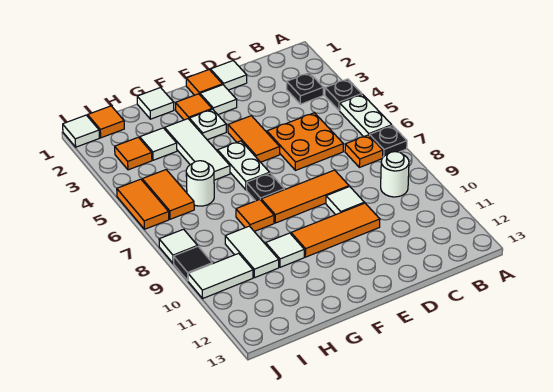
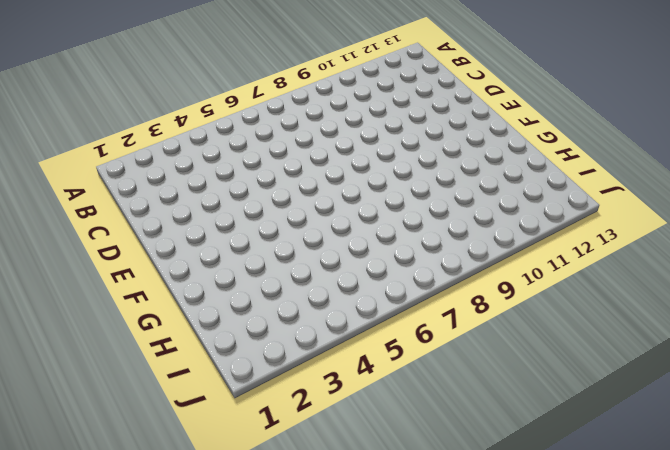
none -> black plate A4 level 1
none -> white plate A5:A6 level 1
none -> black plate A7 level 1
none -> black plate B3 level 1

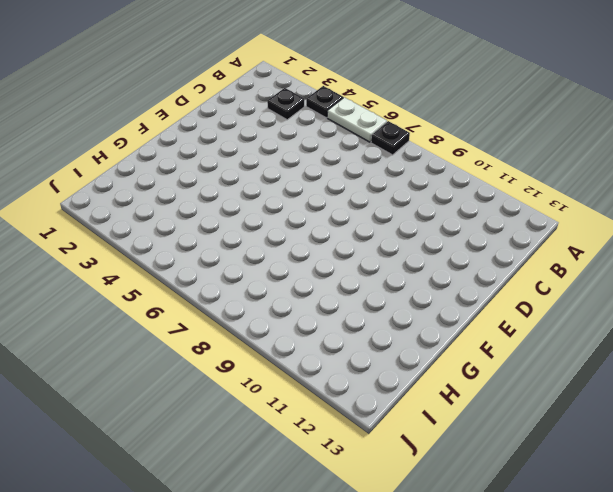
none -> orange plate B7 level 1
none -> white round brick B9 level 1
none -> orange plate C5:D6 level 1
none -> white tile D1 level 1

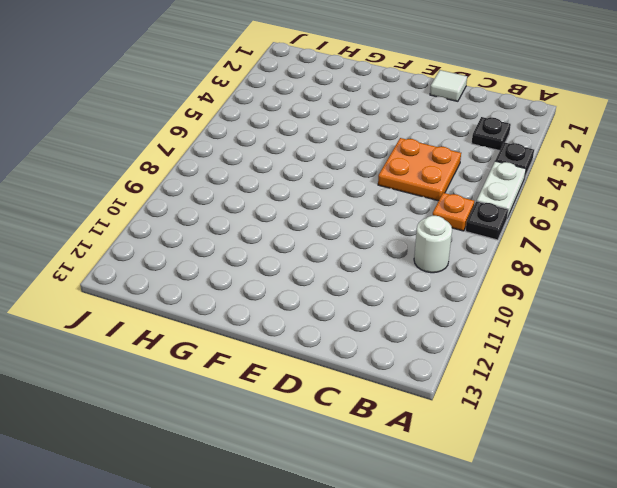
none -> orange tile D8:F8 level 1
none -> white tile D9 level 1
none -> orange tile D10:F10 level 1
none -> orange tile E1 level 1

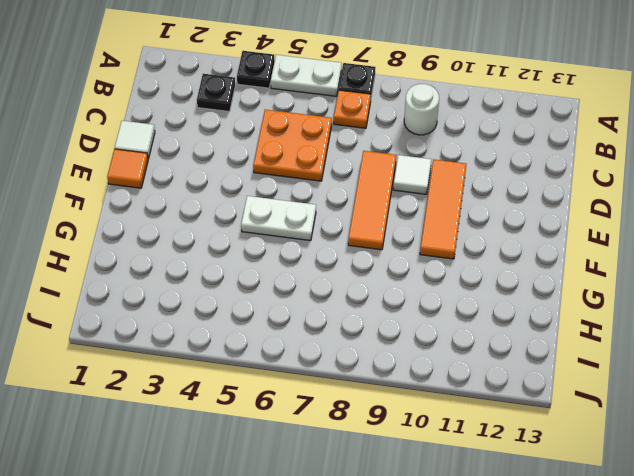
none -> white tile E2 level 1
none -> orange tile E4:E5 level 1
none -> orange tile F2 level 1
none -> white plate F3 level 1

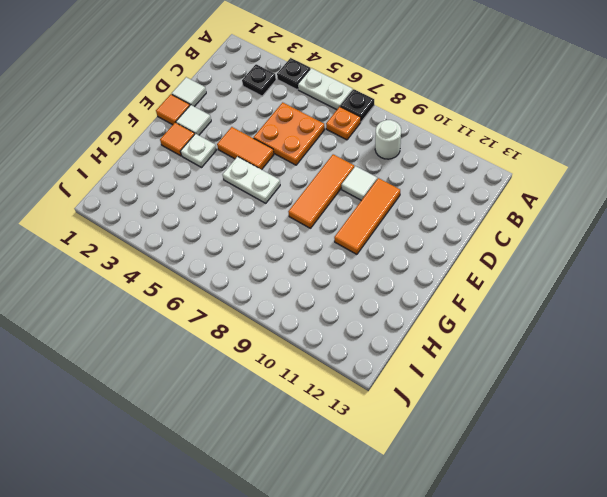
none -> black plate F7 level 1
none -> white tile G1 level 1
none -> white tile G3:G5 level 1
none -> orange tile G8 level 1

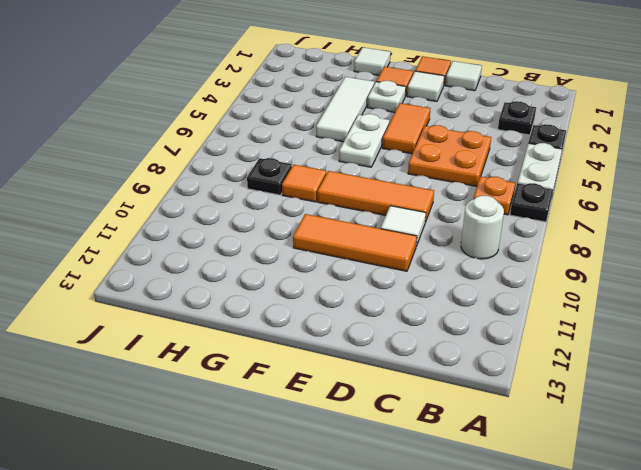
black plate H8 level 1 -> black plate F7 level 1
none -> white tile G10 level 1
none -> white tile H3 level 1
none -> white round brick H6 level 1
none -> white tile H9:H10 level 1

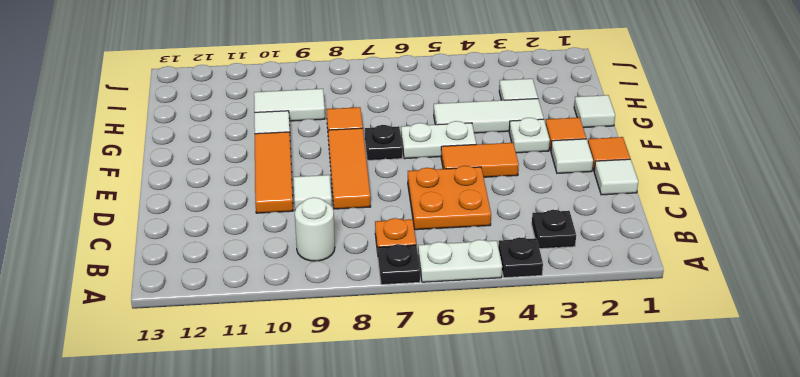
none -> white round brick H6 level 1
none -> orange tile I1 level 1
none -> orange tile I3 level 1
none -> orange tile I5:I6 level 1

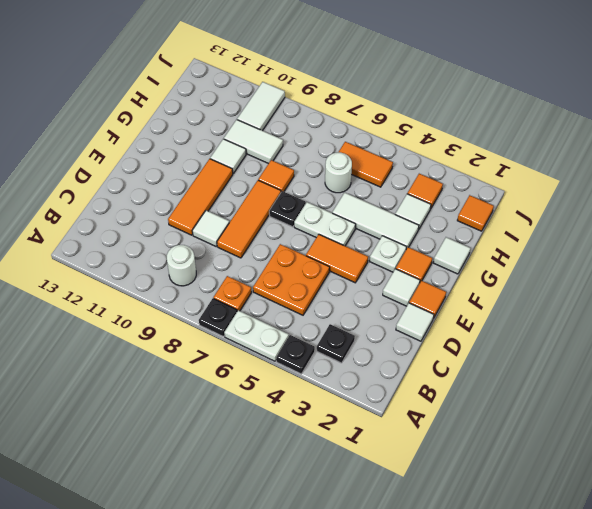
none -> white tile J1 level 1
none -> orange tile J5:J6 level 1
none -> white tile J8 level 1
none -> black tile J9 level 1

